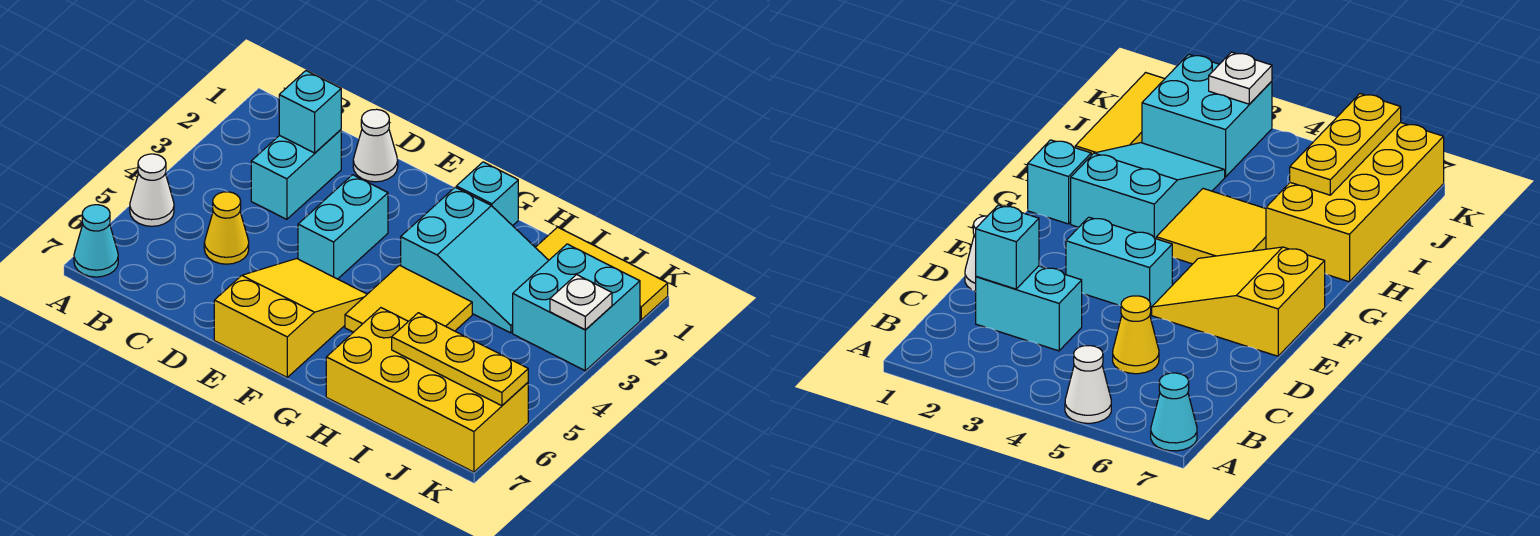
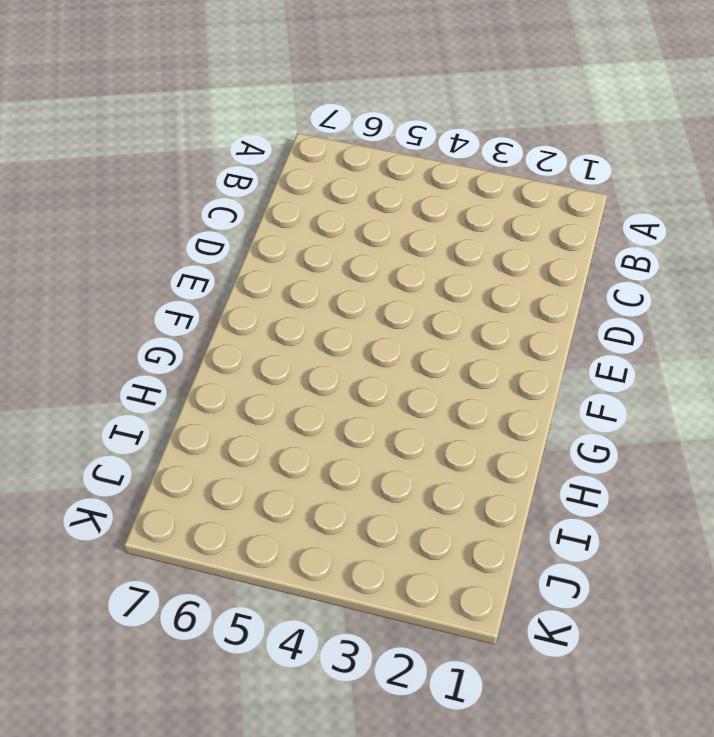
none -> white cone A5 level 1
none -> cyan cone A7 level 1
none -> cyan brick C2:C3 level 1

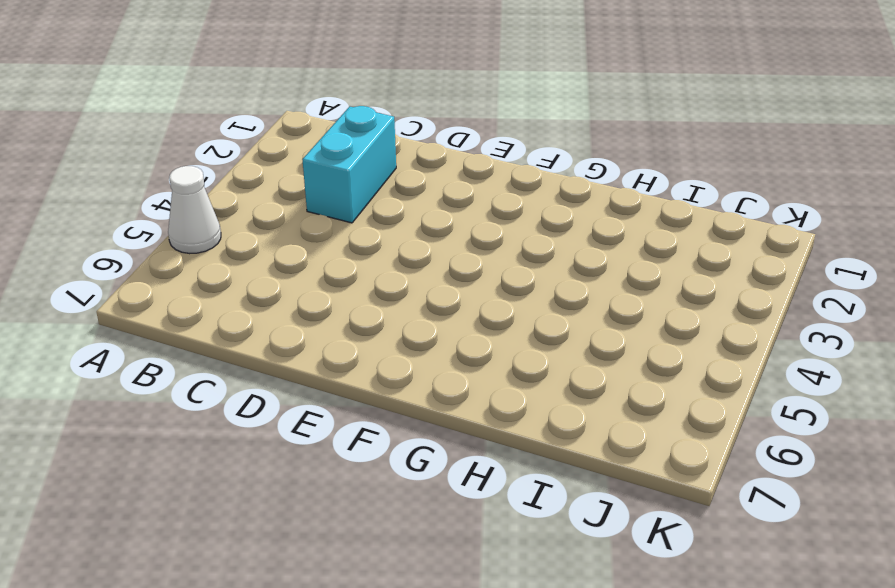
none -> cyan cone A7 level 1
none -> yellow cone C5 level 1
none -> white cone D1 level 1

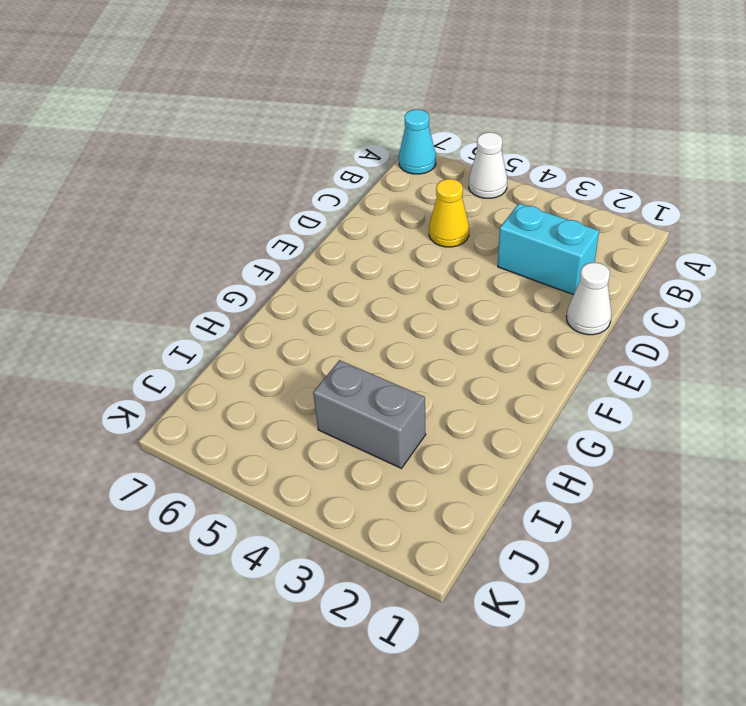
grey brick I3:I4 level 1 -> cyan slope G2:I3 level 1 top G
none -> cyan brick E3:E4 level 1
none -> yellow slope E5:F7 level 1 top 7
none -> cyan brick G1 level 1

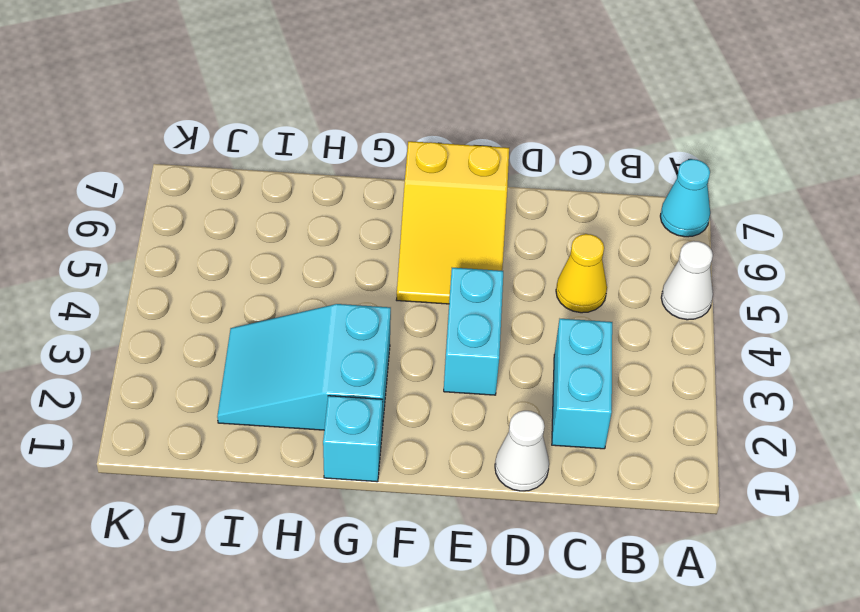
none -> yellow tile G4:H5 level 1
none -> yellow brick H6:K7 level 1
none -> yellow tile I1:K1 level 1

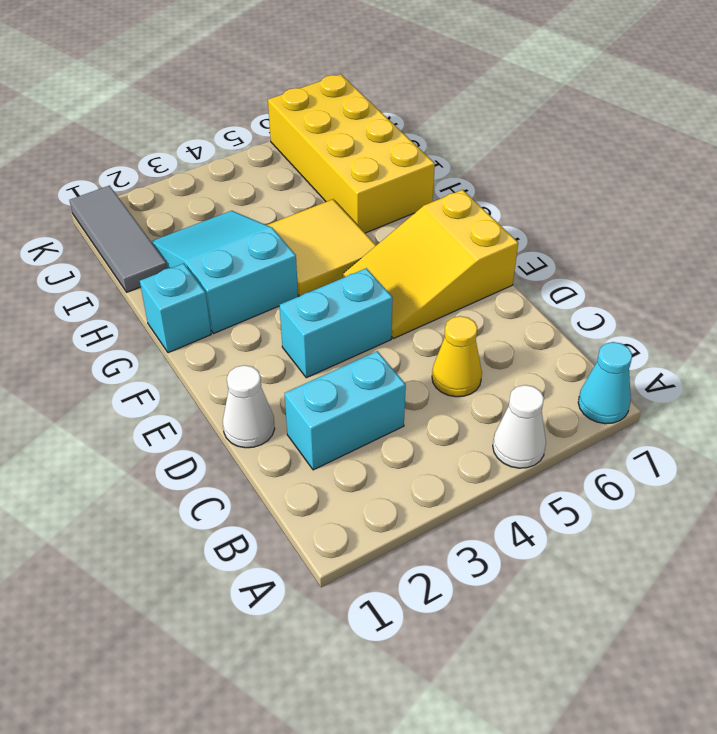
grey tile I1:K1 level 1 -> yellow tile I1:K1 level 1
none -> cyan brick J2:K3 level 1
none -> cyan brick C2 level 2
none -> yellow plate I6:K6 level 2

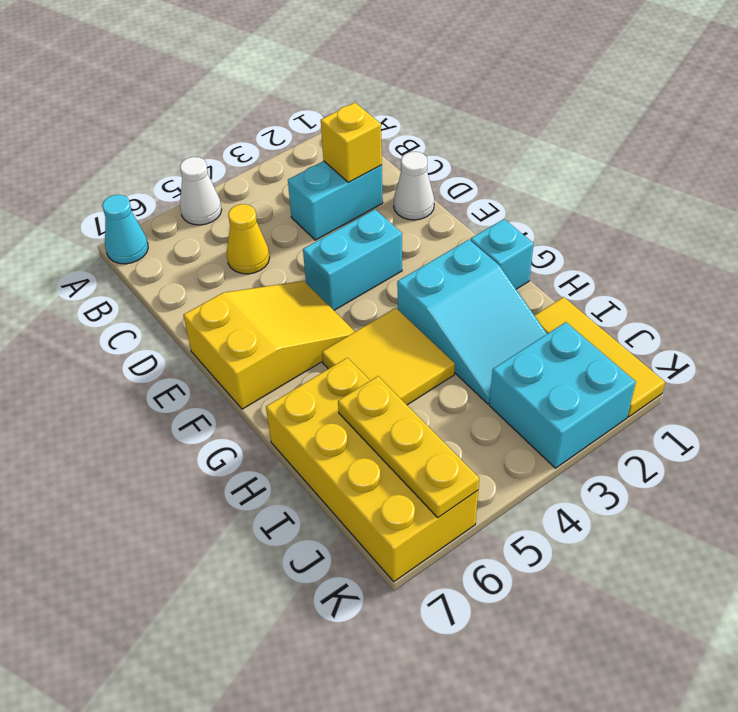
yellow brick C2 level 2 -> cyan brick C2 level 2
none -> white plate K3 level 2

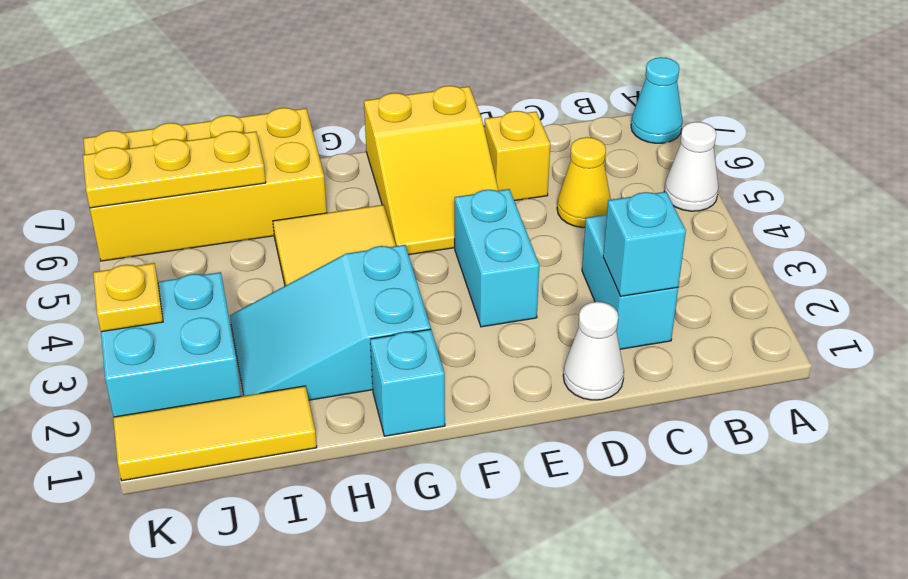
yellow brick D6 level 1 -> none
yellow plate K3 level 2 -> white plate K3 level 2

